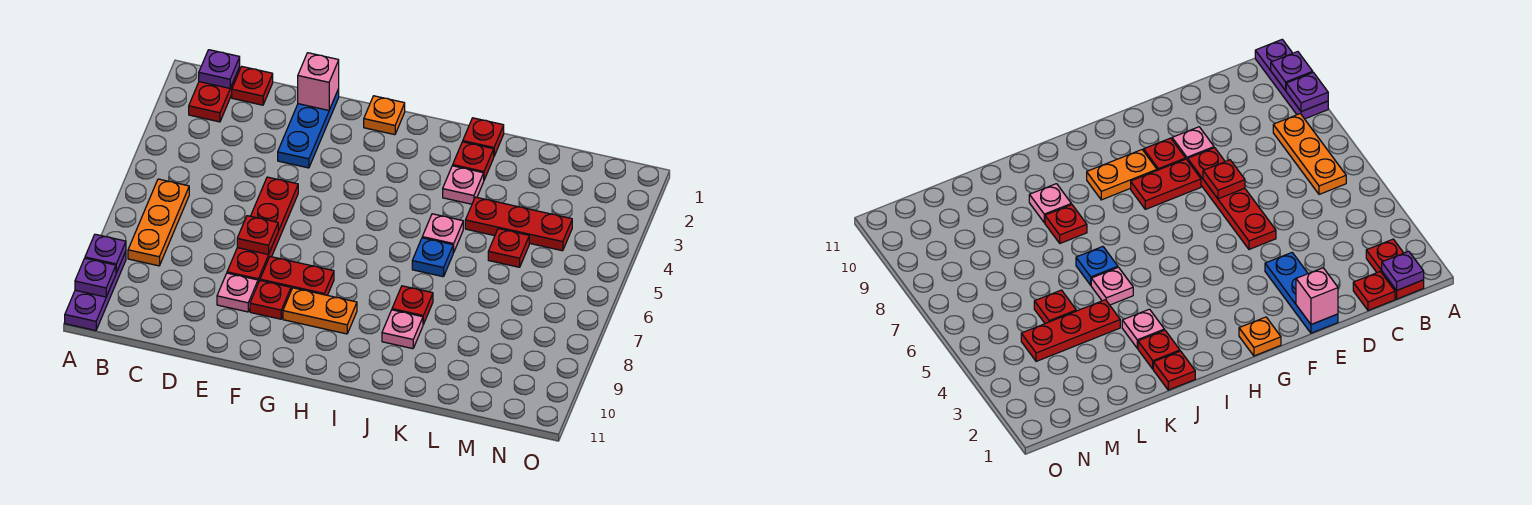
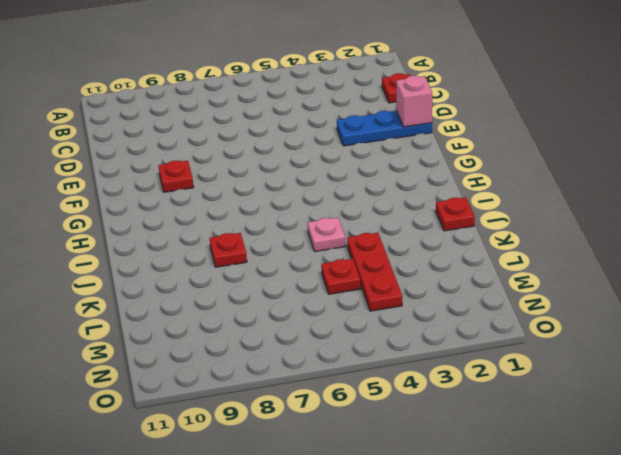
none -> purple plate A9:A11 level 1
none -> red plate B1:B2 level 1
none -> orange plate B6:B8 level 1

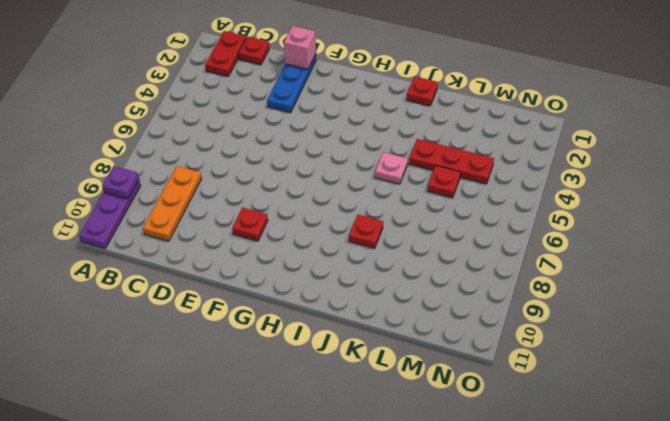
orange plate C8:C10 level 1 -> orange plate B6:B8 level 1
none -> red plate E5:E8 level 1
none -> pink plate E9 level 1
none -> red plate F8:G8 level 1

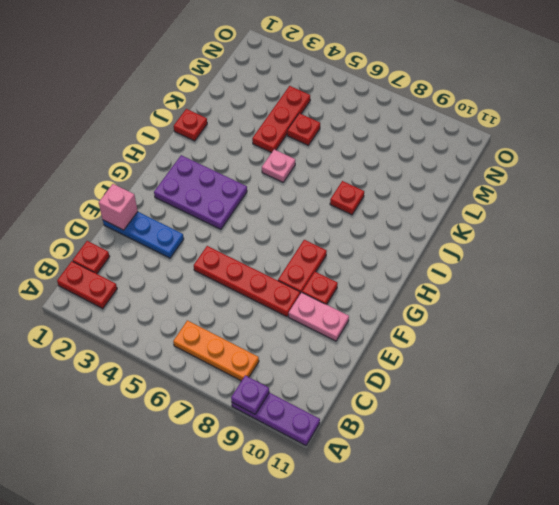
pink plate E9:E10 level 1 -> pink plate E9 level 1
purple plate G2:H4 level 1 -> none
none -> orange plate G1 level 1
none -> orange plate G9:H9 level 1
none -> red plate J2 level 1

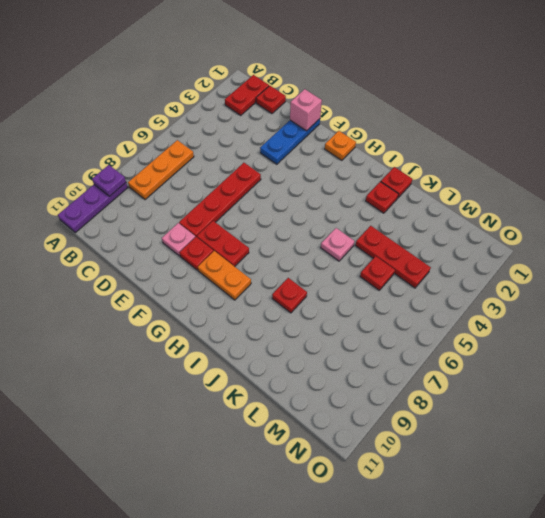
none -> pink plate J3 level 1
none -> blue plate J6 level 1
none -> pink plate J9 level 1

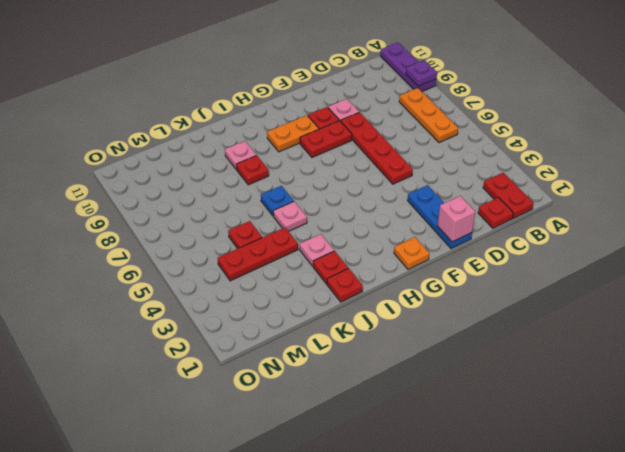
none -> purple plate A10 level 2
none -> purple plate B1 level 2
none -> red plate E7 level 2

